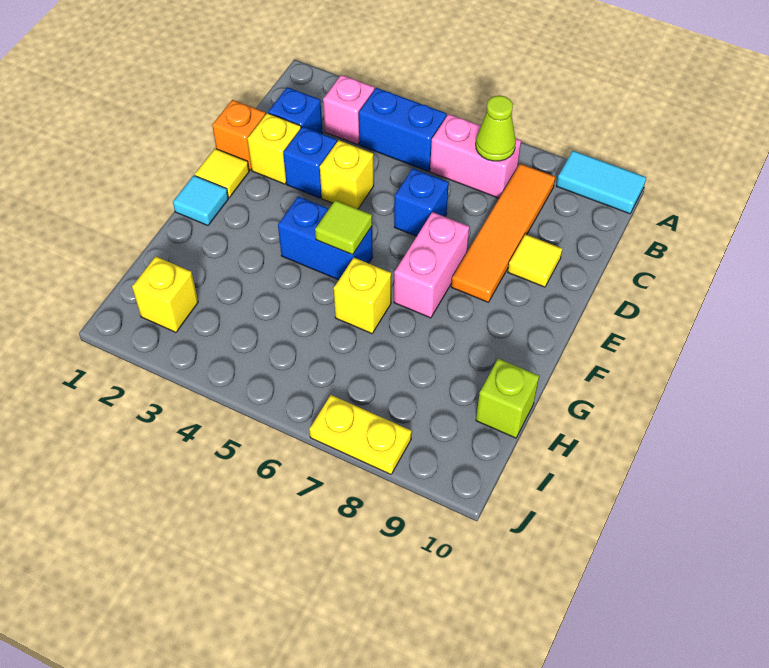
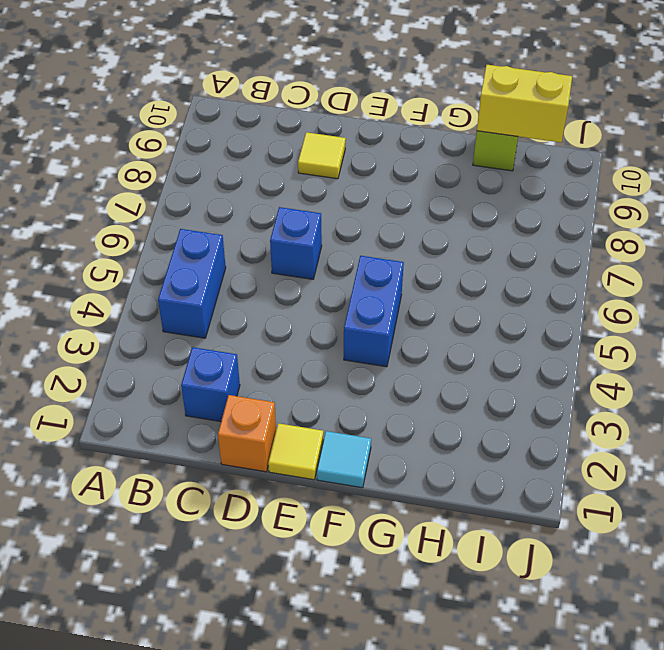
yellow brick H10:I10 level 2 -> none
none -> cyan tile A9:A10 level 1
none -> pink brick B3 level 1
none -> pink brick B6:B7 level 1

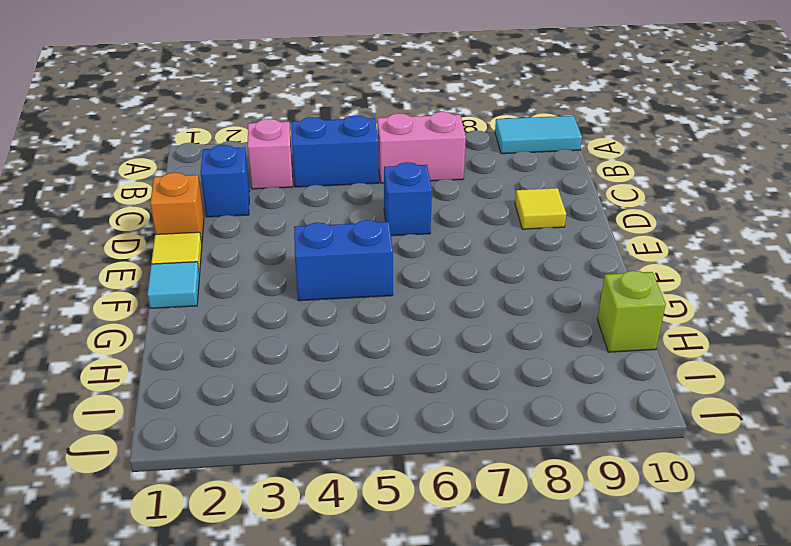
none -> orange tile B8:E8 level 1
none -> yellow brick D2 level 1
none -> blue brick D3 level 1

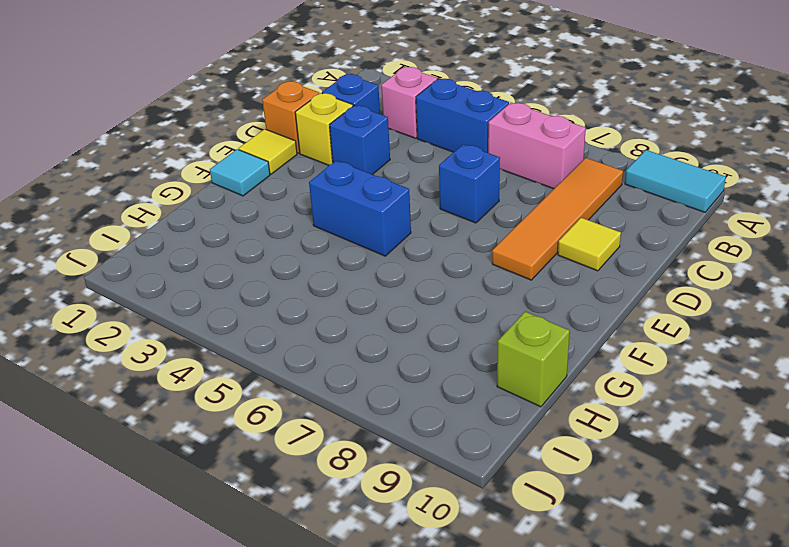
none -> yellow brick D4 level 1
none -> pink brick E7:F7 level 1
none -> yellow brick G6 level 1

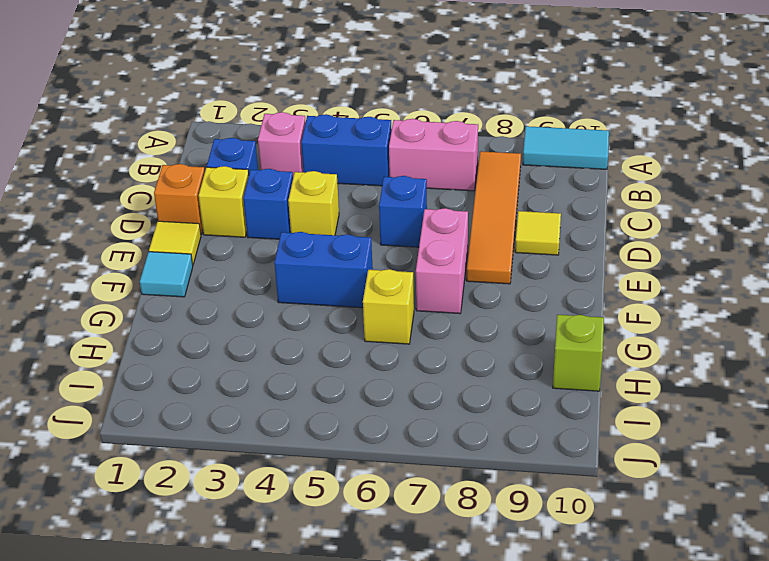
none -> yellow brick I2 level 1
none -> yellow plate J7:J8 level 1
none -> lime cone B7 level 2

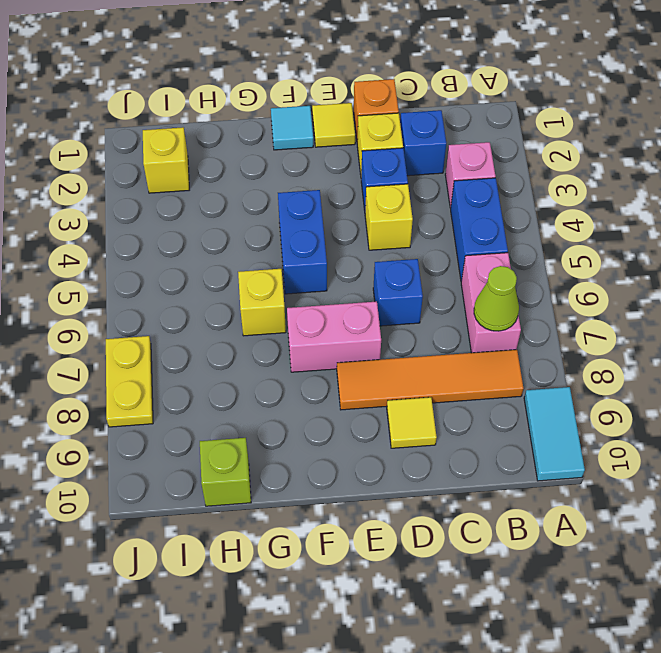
none -> lime tile F5 level 2

